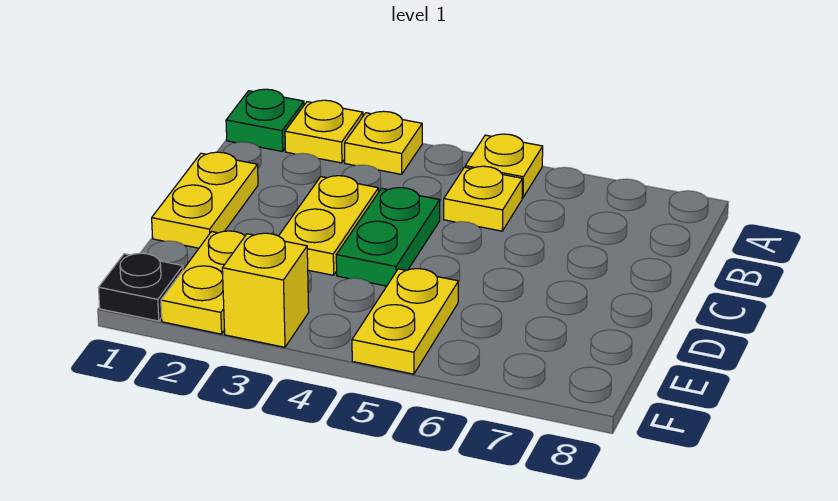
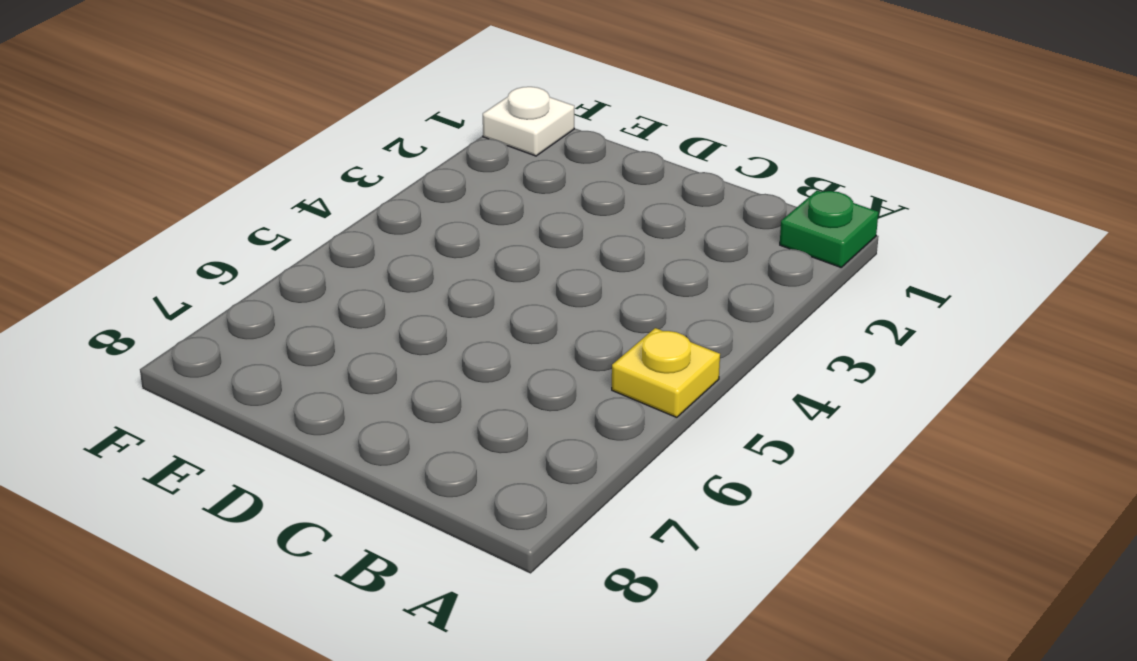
white plate F1 level 1 -> black plate F1 level 1
none -> yellow plate A2 level 1
none -> yellow plate A3 level 1
none -> yellow plate B5 level 1

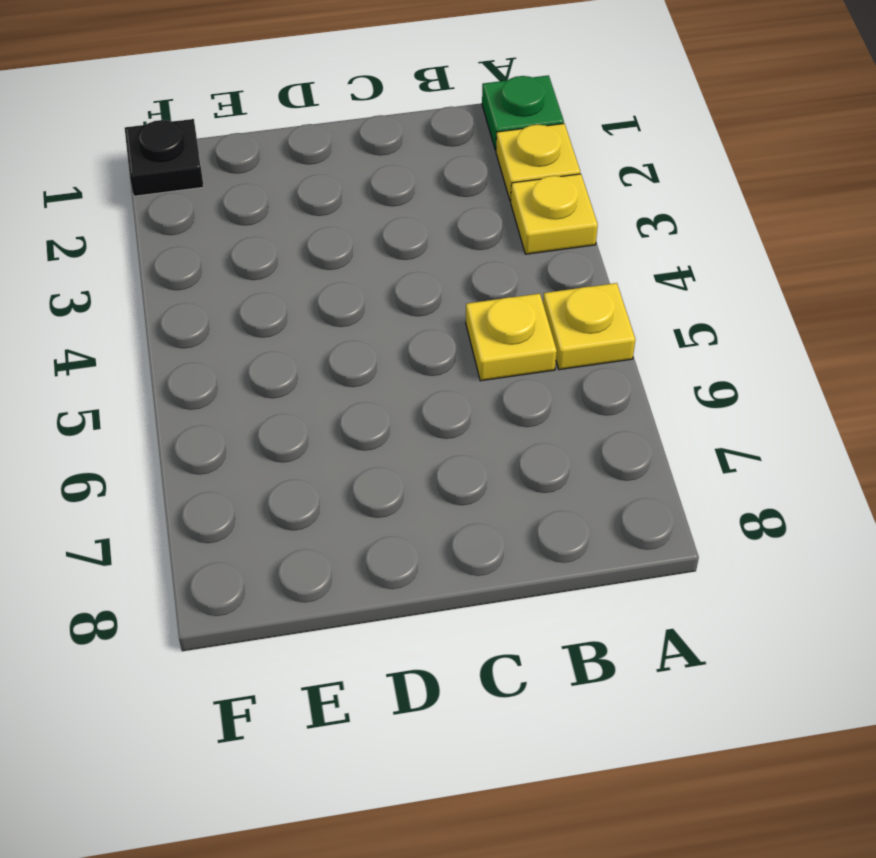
none -> yellow plate C1:D1 level 1
none -> yellow plate C3:D3 level 1
none -> green plate C4:D4 level 1

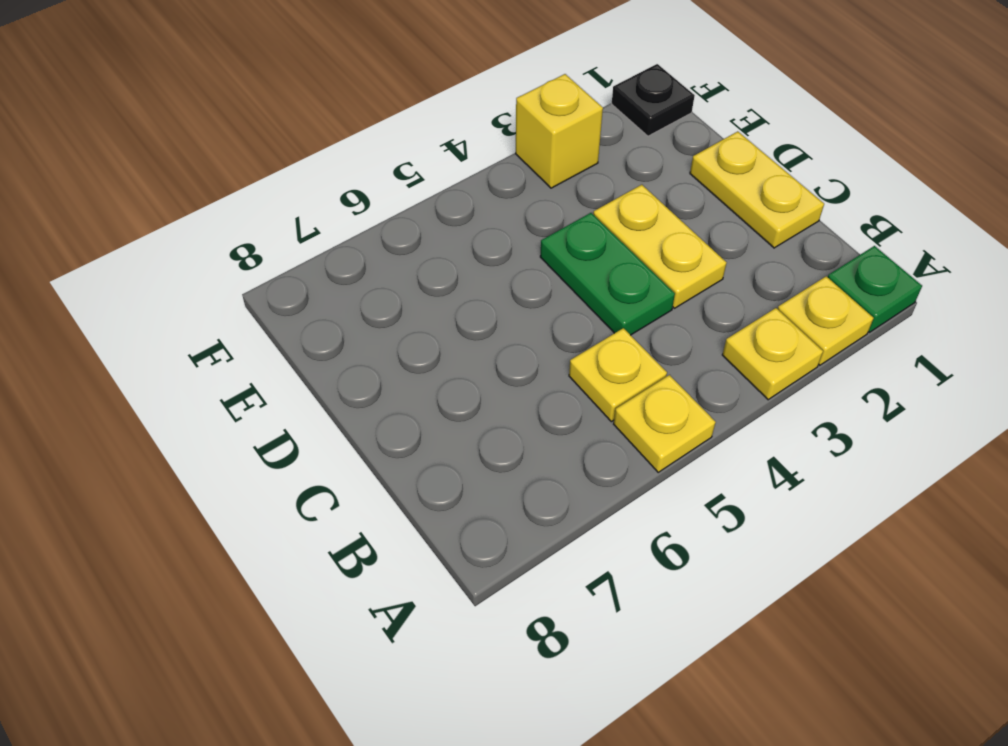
none -> yellow plate E2:F2 level 1
none -> yellow plate E5:F5 level 1

